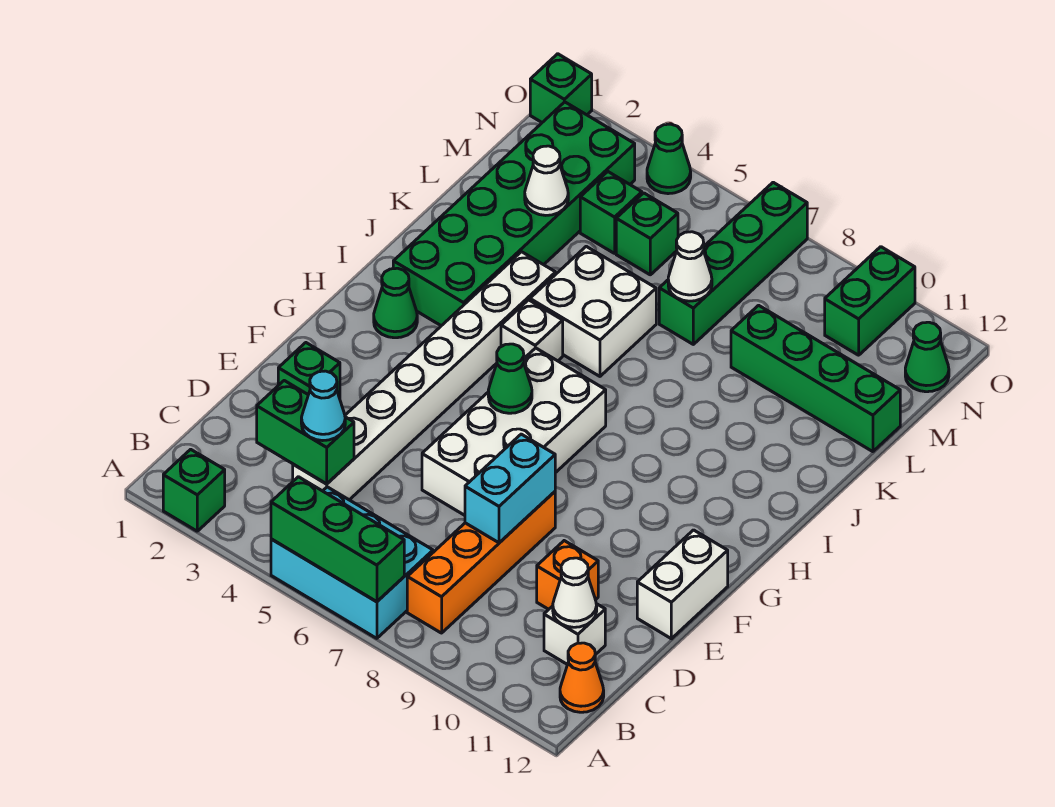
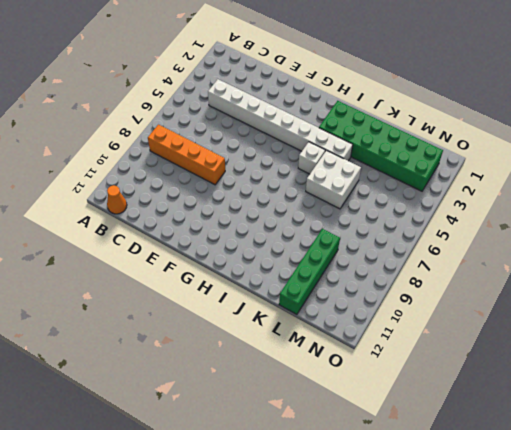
none -> green brick A2 level 1
none -> cyan brick A5:B7 level 1
none -> white brick C11 level 1
none -> orange brick D10 level 1

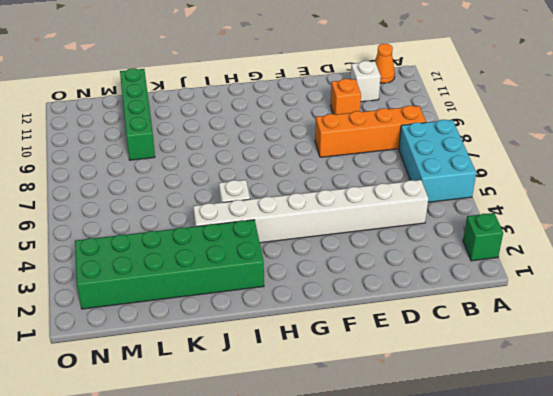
none -> green brick E2 level 1
none -> white brick E6:H7 level 1
none -> white brick E12:F12 level 1
none -> green cone H2 level 1

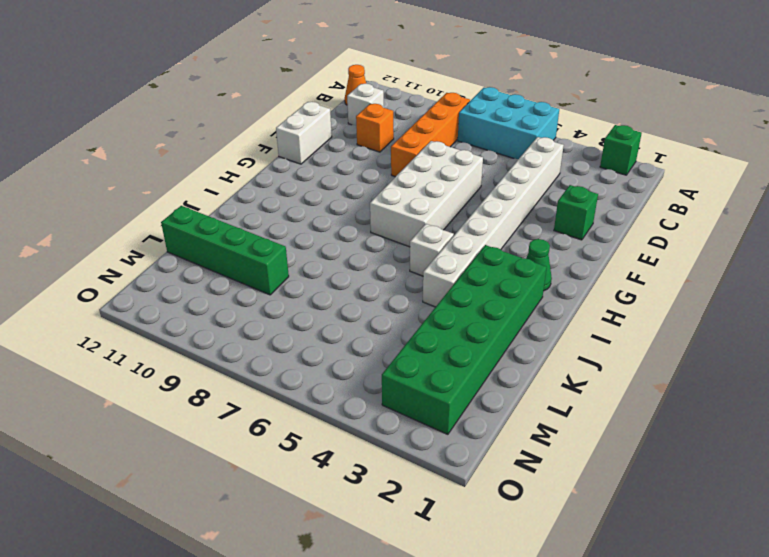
none -> white brick J5:K6 level 1
none -> green brick L7:O7 level 1
none -> green brick M4 level 1
none -> green brick M5 level 1

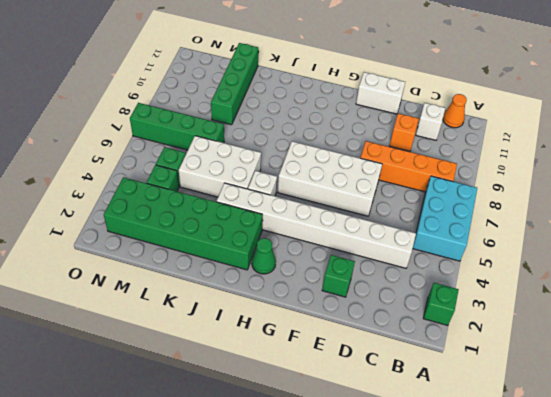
white brick J5:L6 level 1 -> white brick J5:K6 level 1
none -> green brick N10:O10 level 1
none -> green cone N12 level 1
none -> green brick O1 level 1
none -> green cone O4 level 1

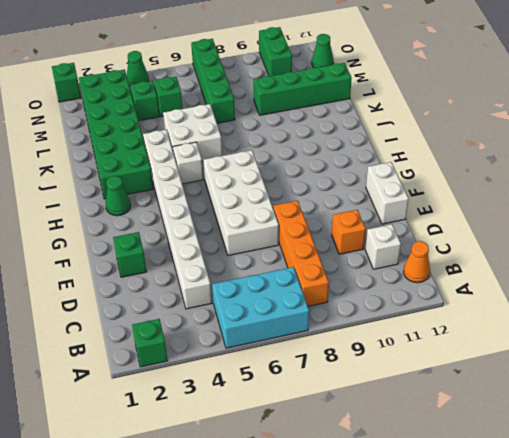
none -> green brick A5:A7 level 2
none -> green brick C3:C4 level 2
none -> white cone C11 level 2
none -> cyan brick D8:E8 level 2

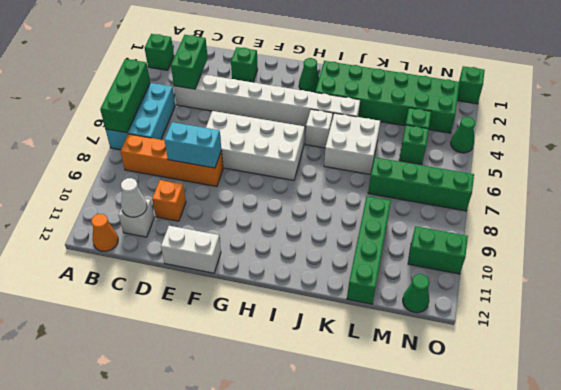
none -> green cone G6 level 2
none -> white cone L3 level 2
none -> white cone L7 level 2
none -> cyan cone C4 level 3

